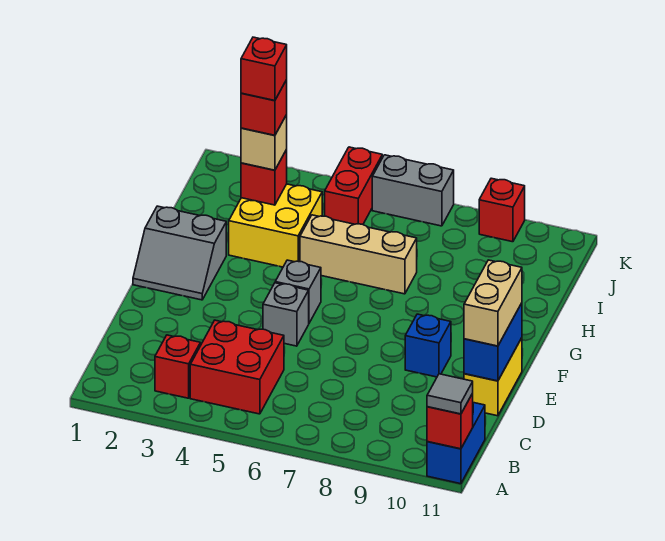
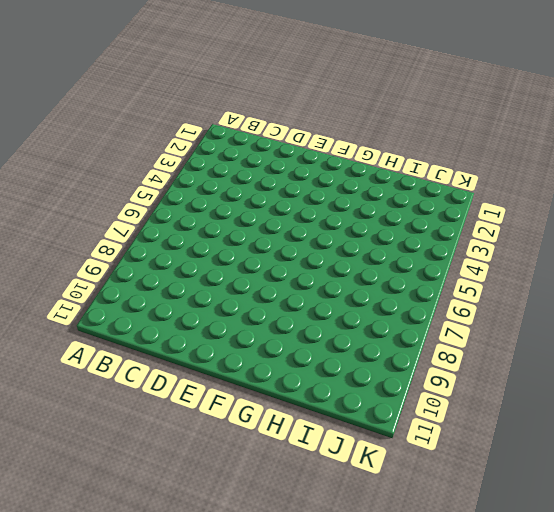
none -> blue brick A11:B11 level 1
none -> red brick B3 level 1
none -> red brick B4:C5 level 1

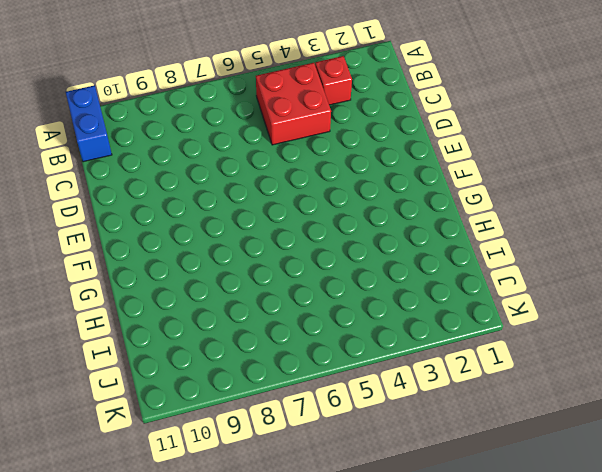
none -> yellow brick D11:E11 level 1
none -> grey brick E5 level 1
none -> blue brick E9 level 1

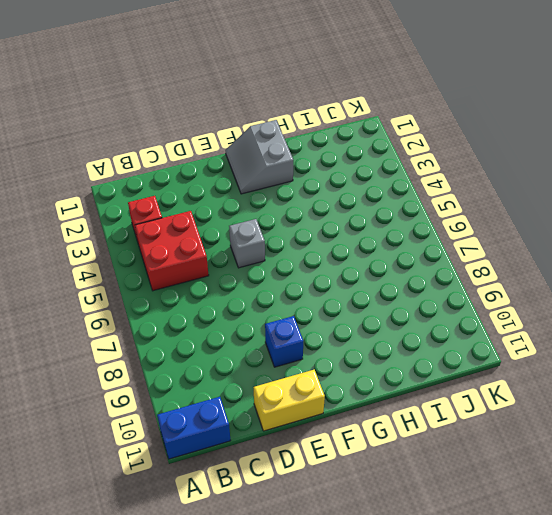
none -> grey brick F5 level 1
none -> yellow brick H3:I4 level 1
none -> tan brick H5:H7 level 1

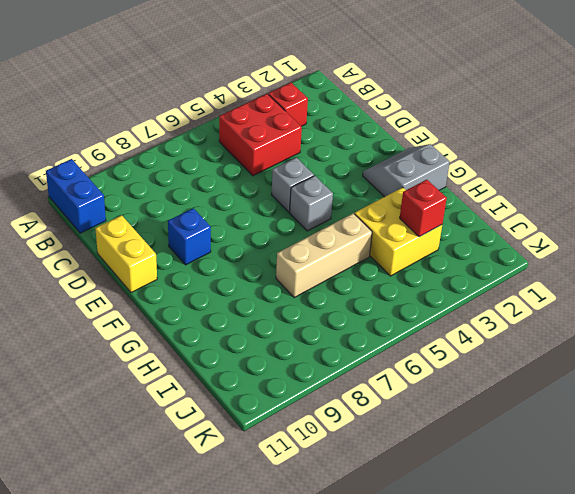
none -> red brick J5:K5 level 1
none -> grey brick K6:K7 level 1
none -> red brick K9 level 1

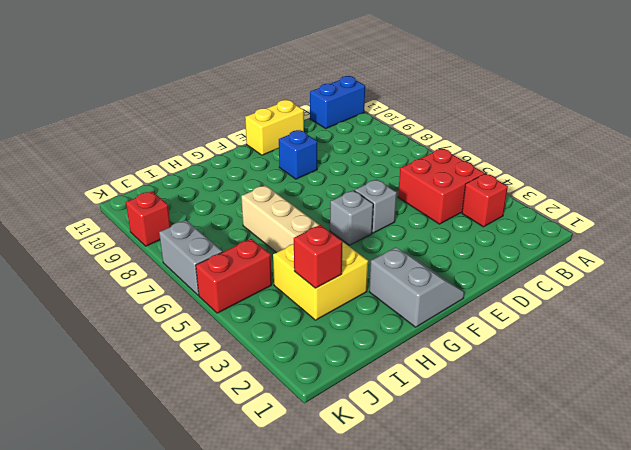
none -> red brick A11 level 2
none -> blue brick D11:E11 level 2
none -> grey tile A11 level 3

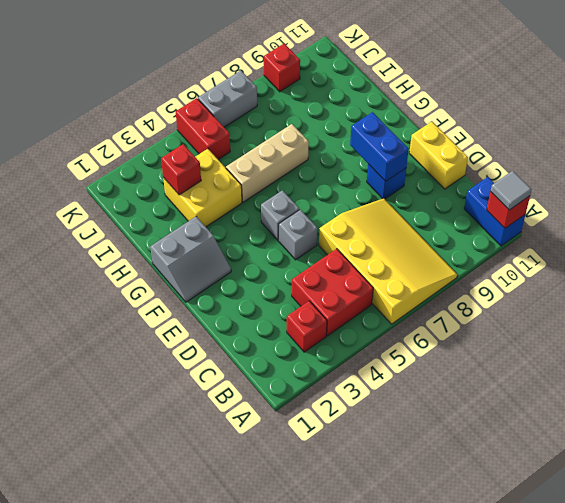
yellow slope A6:D8 level 1 top 6 -> none
blue brick E9:F9 level 2 -> blue brick D11:E11 level 2
none -> tan brick D11:E11 level 3
none -> tan brick I3 level 3
none -> red brick I3 level 4

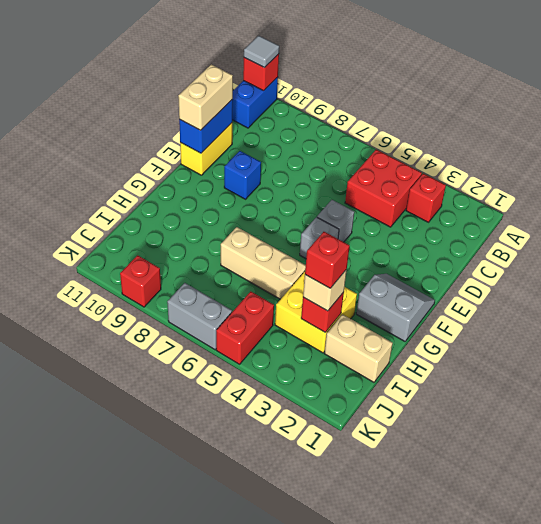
tan brick I1:I2 level 1 -> none
none -> red brick I3 level 5

